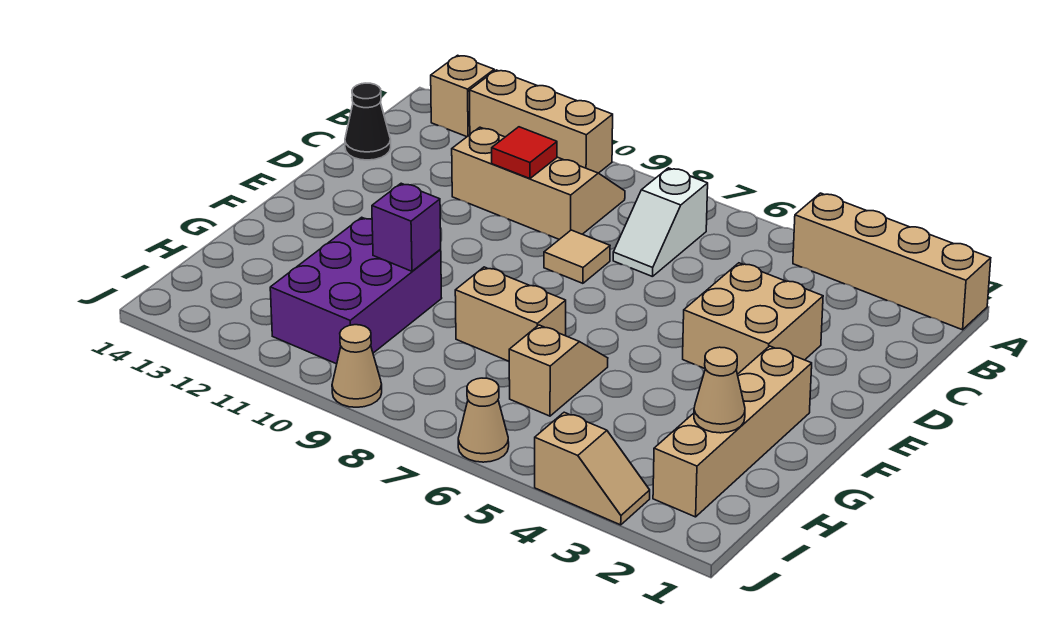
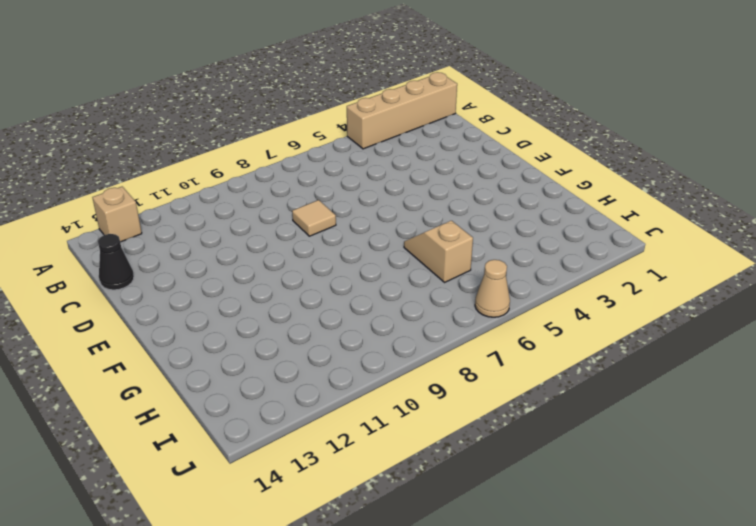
none -> tan brick A10:A12 level 1
none -> white slope B7:C7 level 1 top B
none -> tan slope B9:C11 level 1 top C

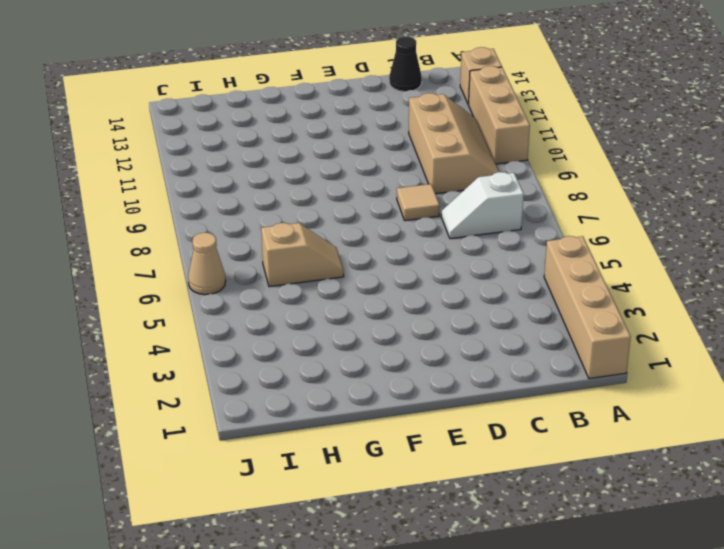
none -> tan brick D3:E4 level 1
none -> tan brick F2:I2 level 1
none -> tan brick G7:G8 level 1

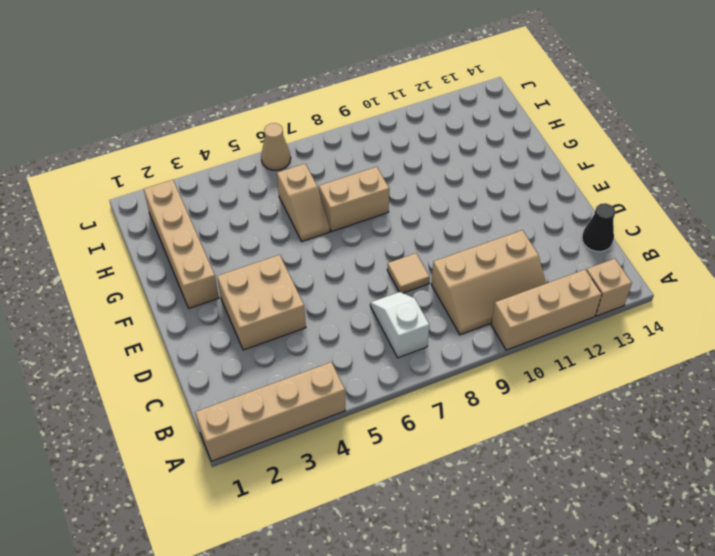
none -> purple brick G10:I11 level 1
none -> tan slope J3:J4 level 1 top 4
none -> tan cone J9 level 1

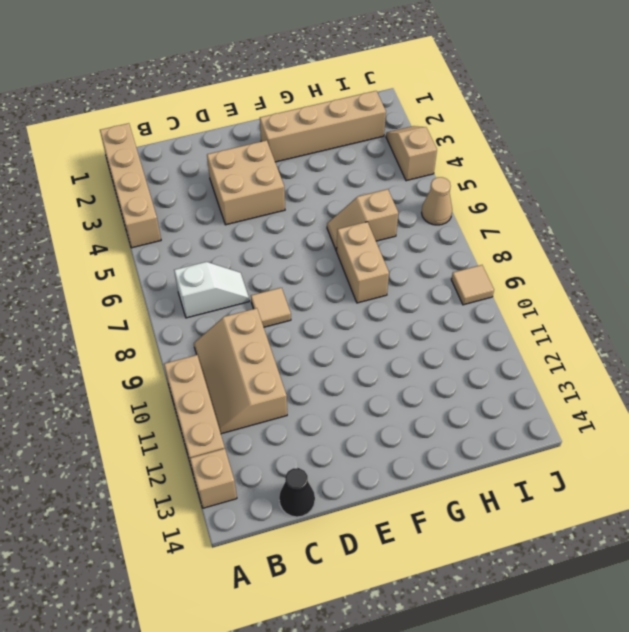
tan tile J9 level 1 -> tan cone J9 level 1
none -> purple brick G10:I11 level 1
none -> red tile C10 level 2
none -> purple brick G10 level 2

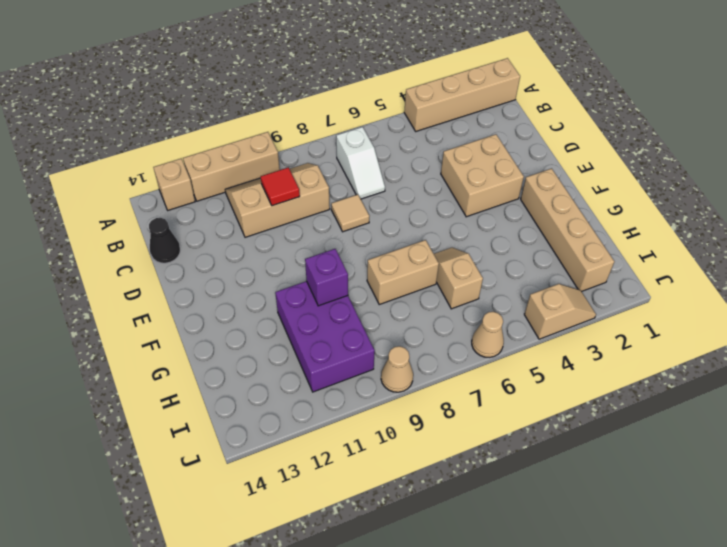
none -> tan cone H2 level 2

